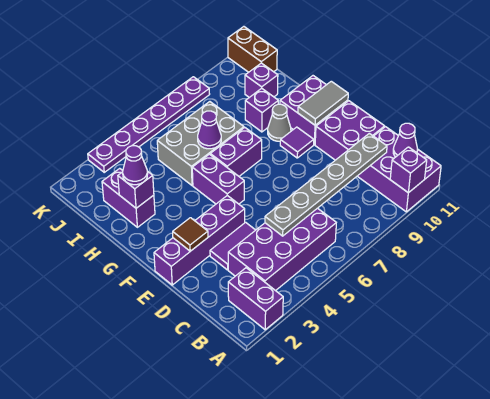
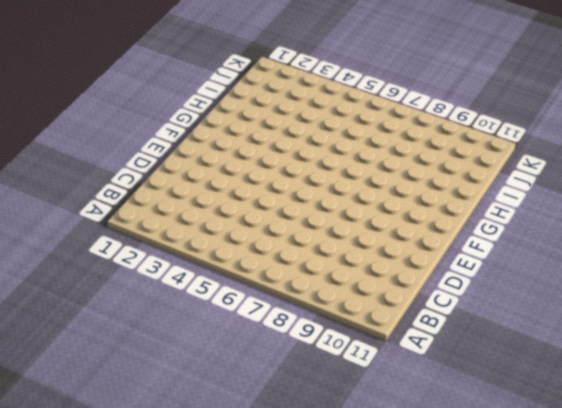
none -> purple brick A2:B2 level 1
none -> purple brick A10:C11 level 1
none -> purple brick B3:C6 level 1

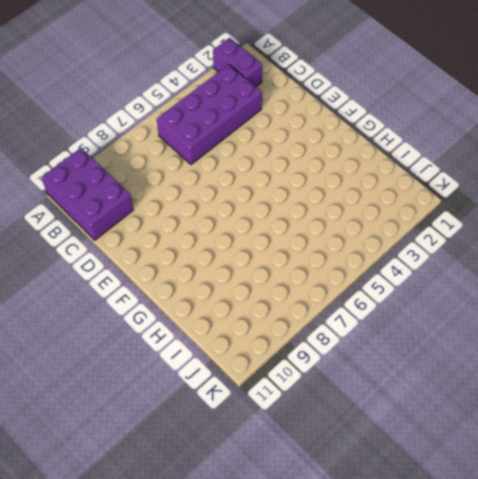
none -> purple tile D3:D4 level 1
none -> purple brick D10:E11 level 1
none -> purple brick E1:E4 level 1

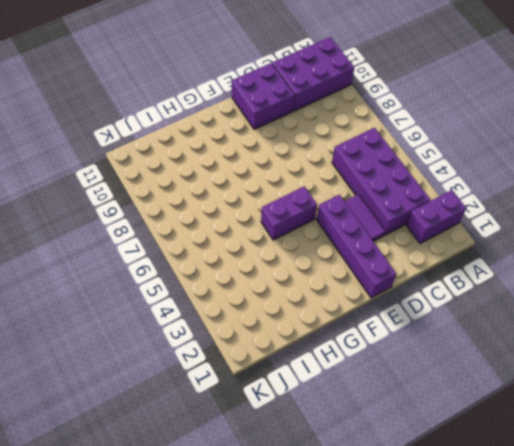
none -> purple tile F9 level 1
none -> purple brick F10:G11 level 1
none -> purple brick G6:G7 level 1

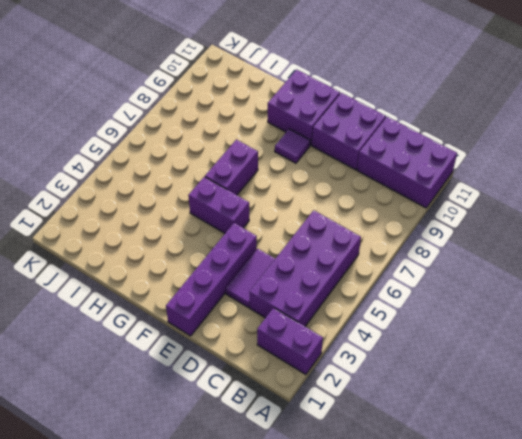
none -> grey cone G9 level 1
none -> purple brick H2:I2 level 1
none -> grey brick H5:I7 level 1

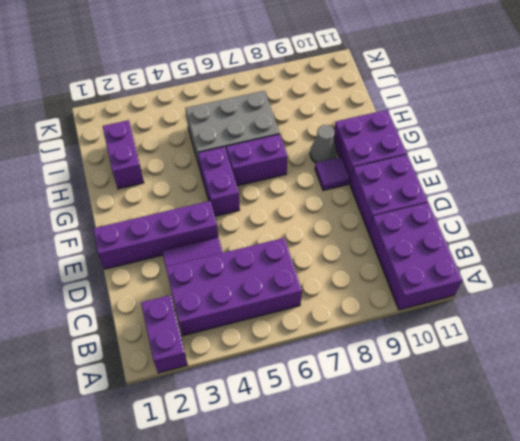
none -> purple brick H9 level 1
none -> purple brick I10 level 1
none -> brown brick J11:K11 level 1

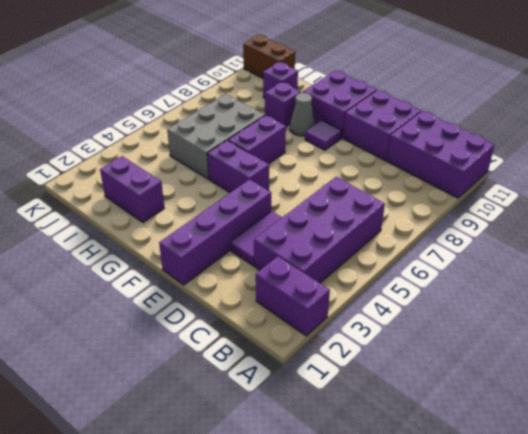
none -> purple plate K3:K8 level 1
none -> purple brick A10 level 2
none -> purple cone B11 level 2

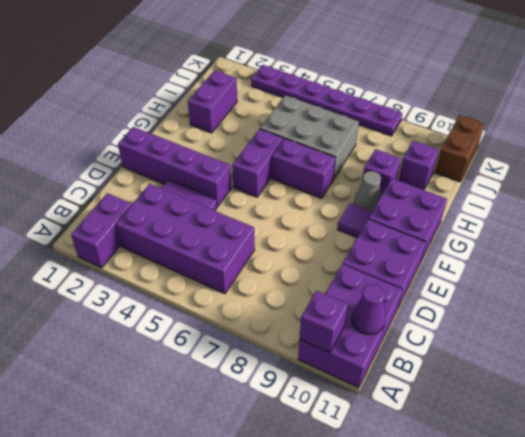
none -> grey plate C5:C10 level 2
none -> brown tile E2 level 2
none -> grey tile F10:F11 level 2

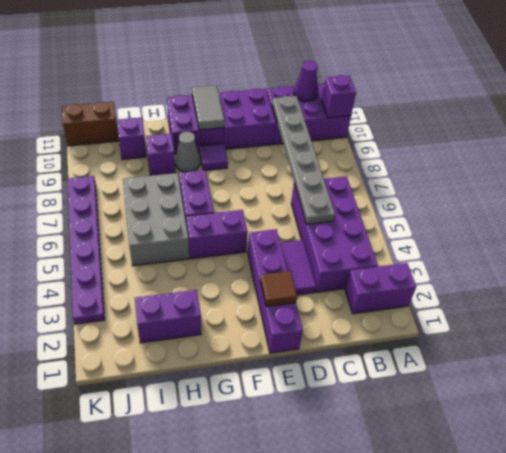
none -> purple brick H2 level 2
none -> purple cone H6 level 2
none -> purple cone H2 level 3

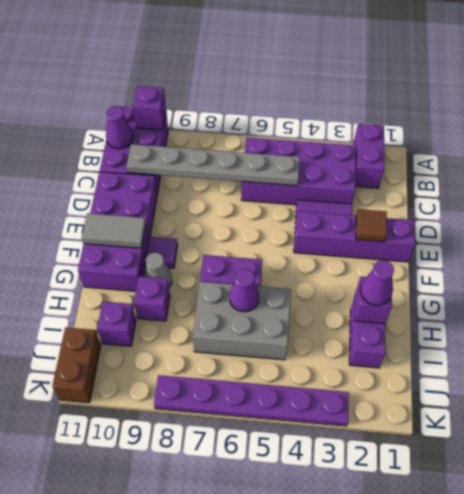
none -> purple brick F5:G5 level 1

